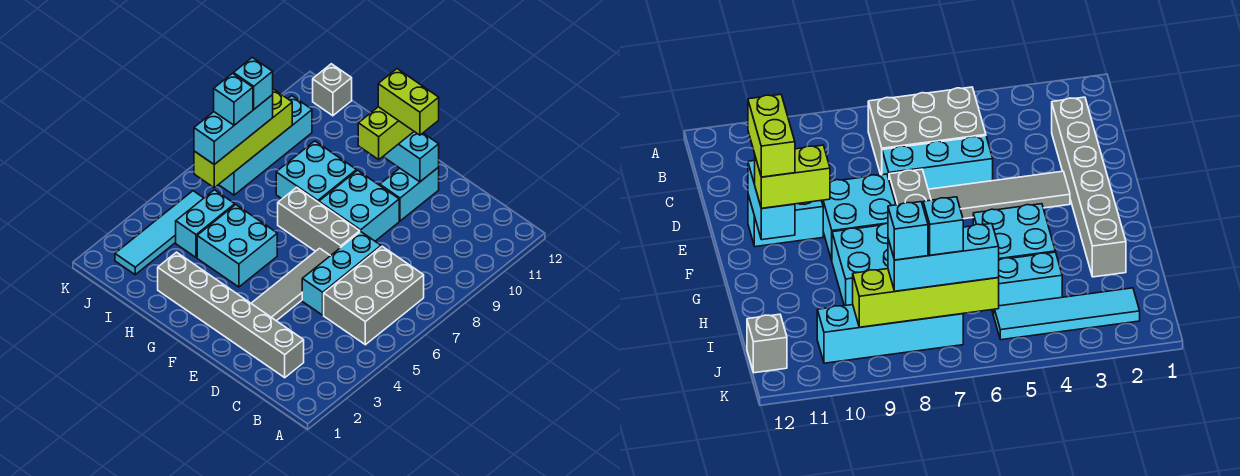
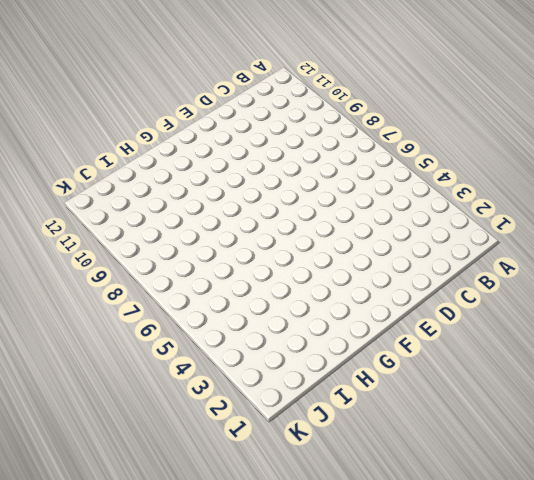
none -> grey brick B5:C7 level 1
none -> grey brick C2:H2 level 1
none -> cyan brick D5:D7 level 1

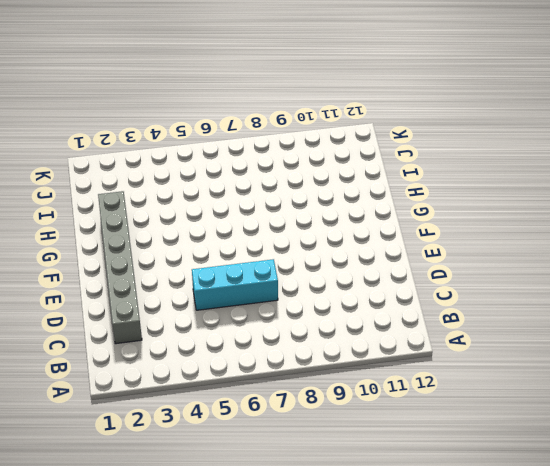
none -> grey brick B5:C7 level 1
none -> grey tile E3:E6 level 1
none -> grey brick E7:G7 level 1

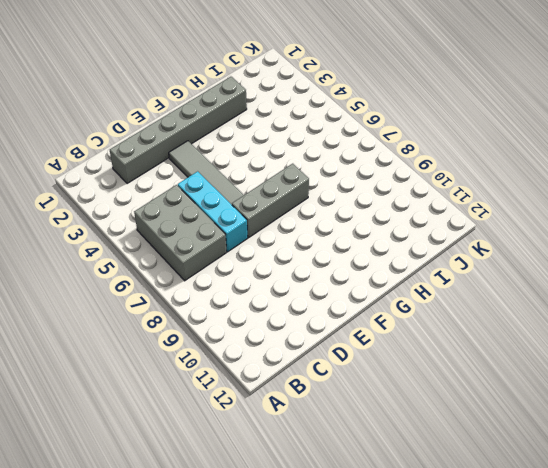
none -> cyan brick E8:F9 level 1
none -> cyan brick E10:E11 level 1
none -> cyan brick G4:H5 level 1

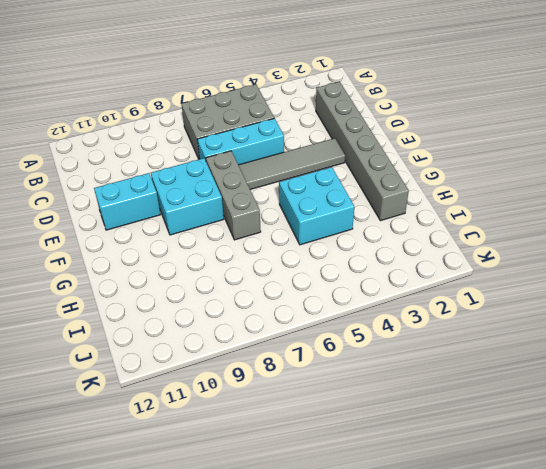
none -> cyan brick G8:H9 level 1
none -> cyan brick I4:I5 level 1
none -> cyan tile J2:J5 level 1

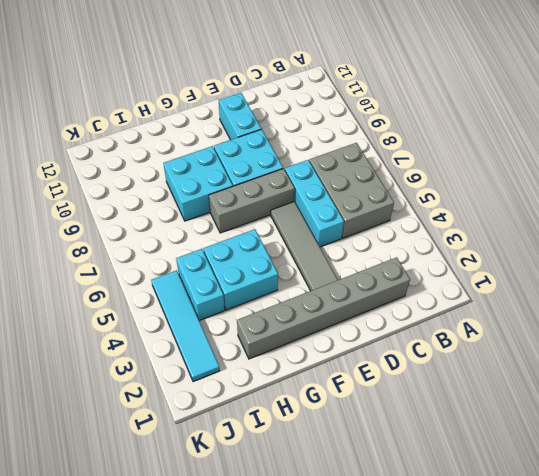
none -> cyan brick J7:J10 level 1
none -> grey brick J12 level 1
none -> cyan brick E11:F11 level 2

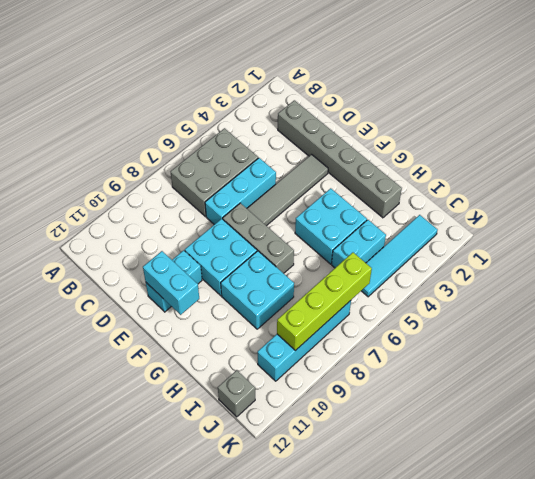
none -> lime brick F10:F11 level 3
none -> cyan brick J6:J8 level 3
none -> lime brick E11:F11 level 4

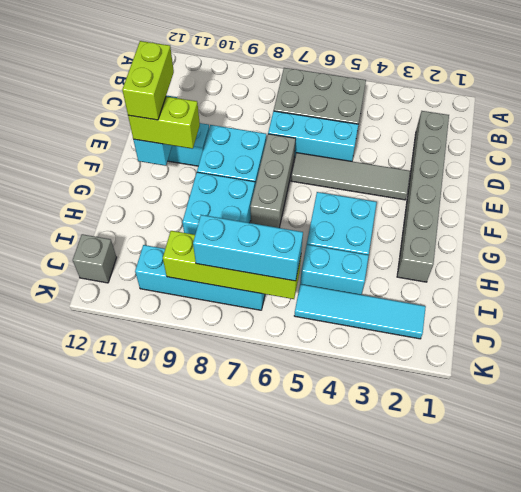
none -> cyan brick J7 level 4
none -> cyan brick J8 level 4

